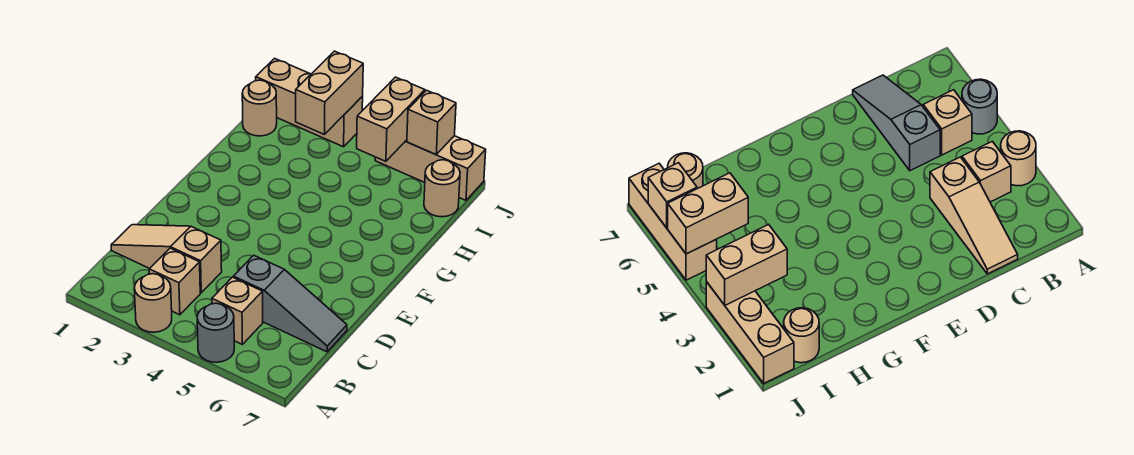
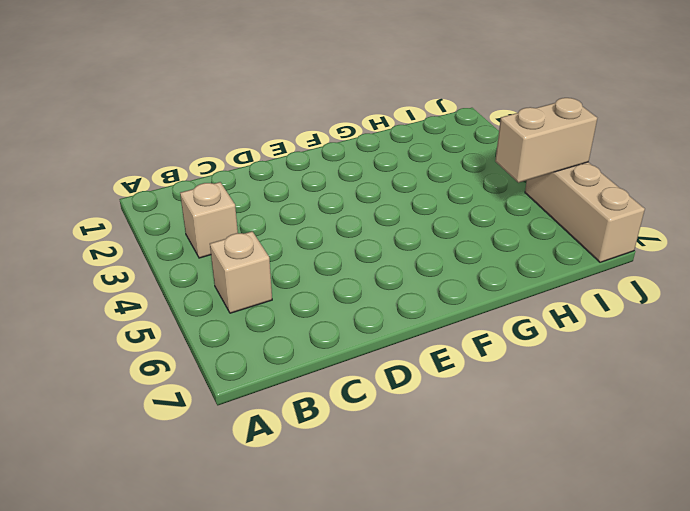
none -> tan round brick A3 level 1
none -> grey round brick A5 level 1
none -> tan slope C1:C3 level 1 top 3

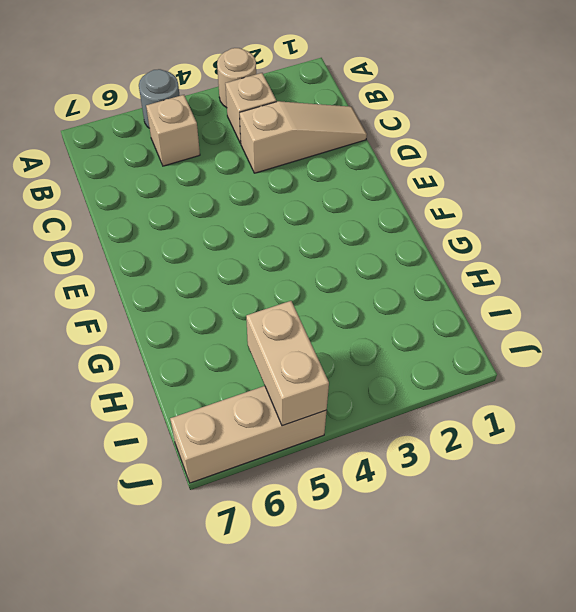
none -> grey slope C5:C7 level 1 top 5
none -> tan round brick I1 level 1
none -> tan round brick I7 level 1

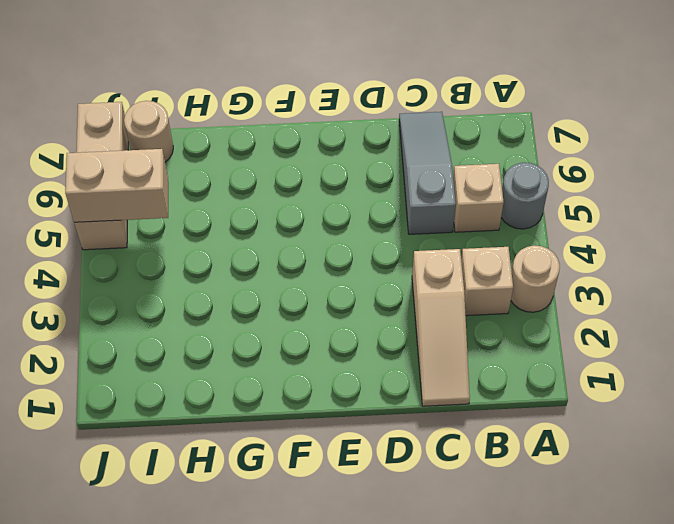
none -> tan round brick I1 level 1
none -> tan brick J1:J3 level 1
none -> tan brick I3:J3 level 2

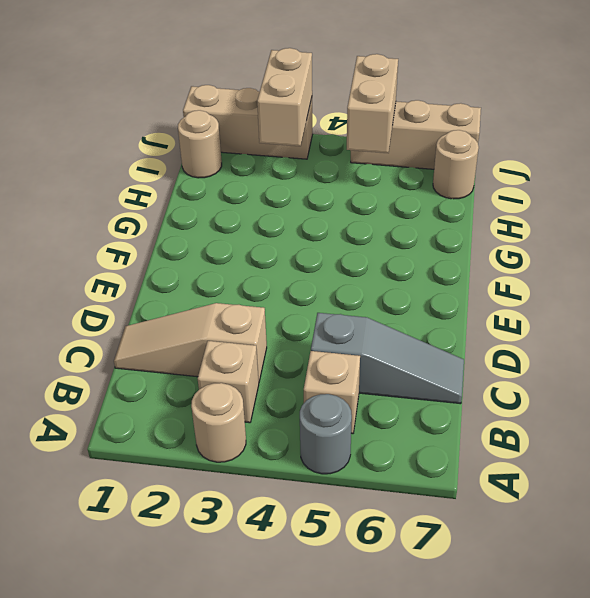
none -> tan brick J6 level 2

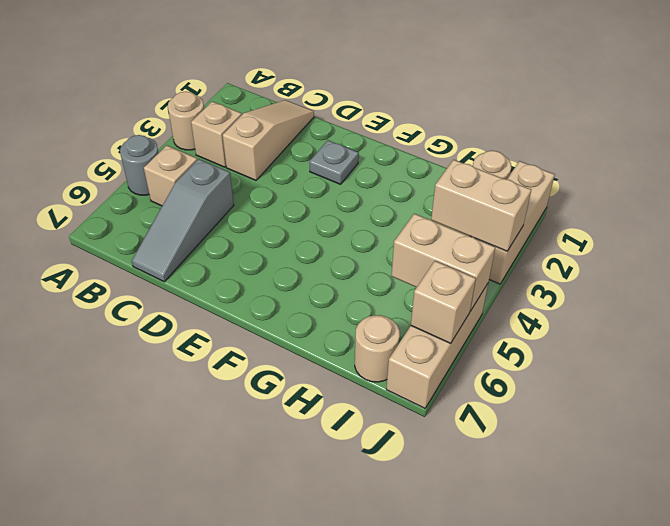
grey plate E2 level 1 -> none

